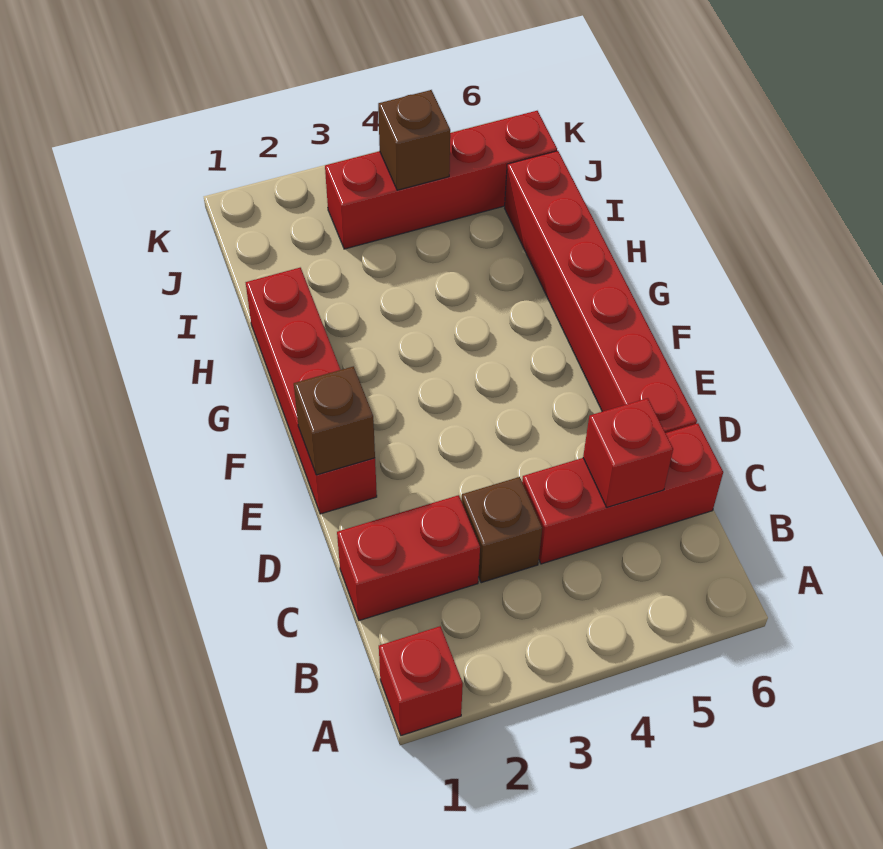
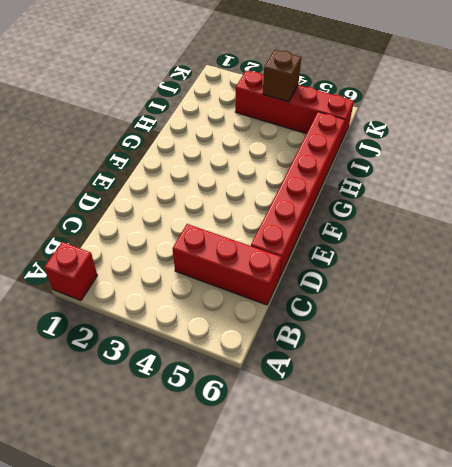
none -> red brick C1:C2 level 1
none -> brown brick C3 level 1

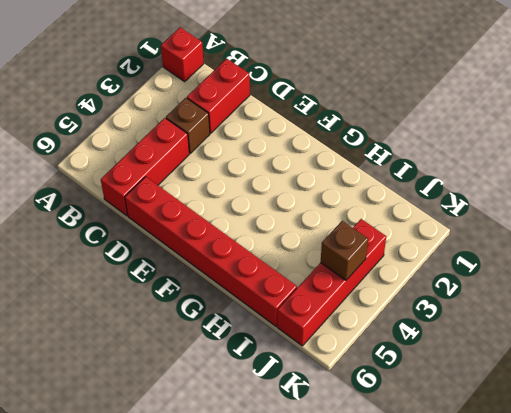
none -> red brick E1:H1 level 1
none -> red brick C5 level 2

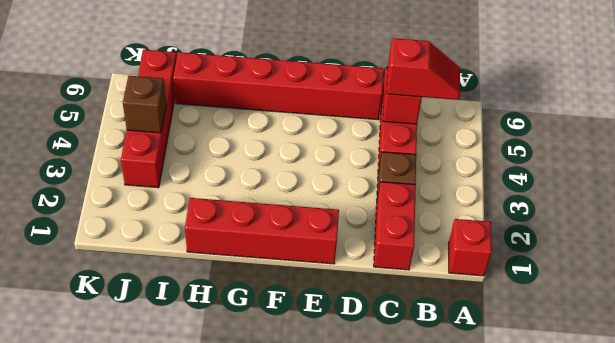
red slope B5:C5 level 3 top C -> none
none -> brown brick E1 level 2

